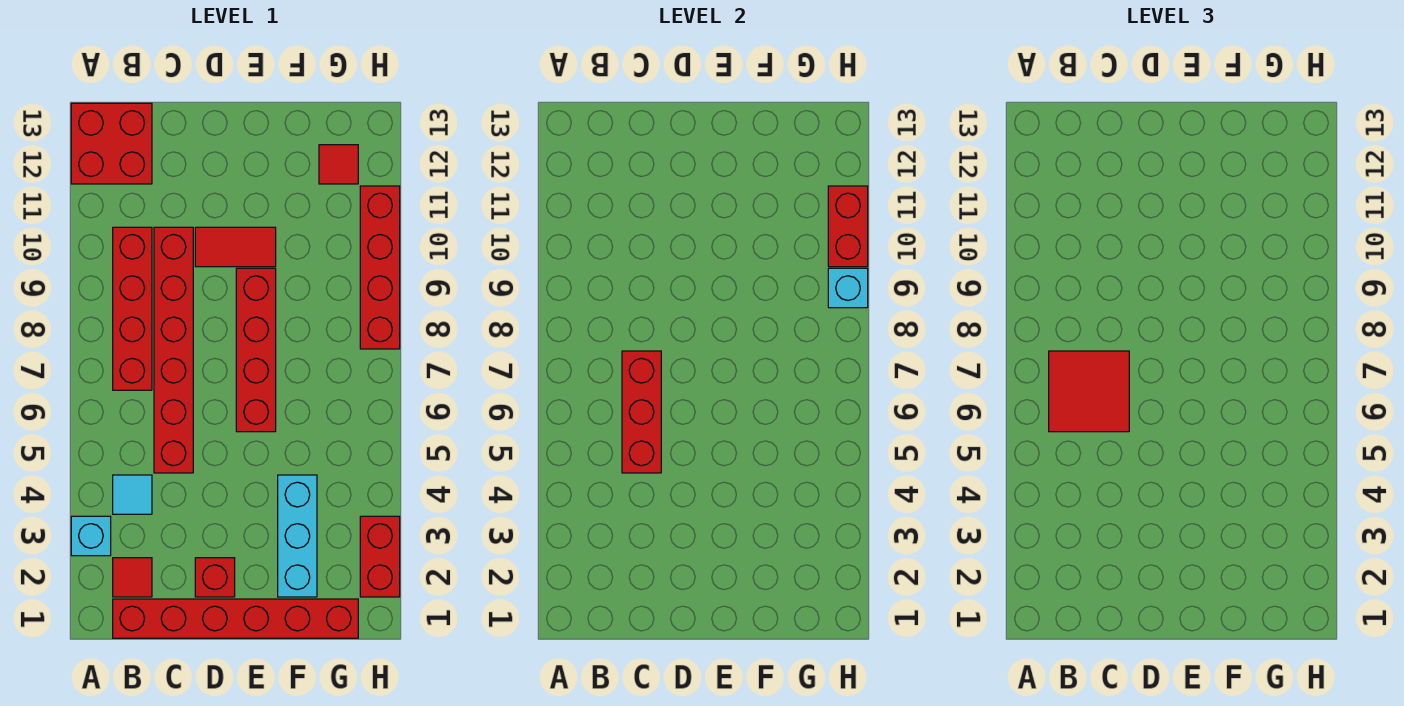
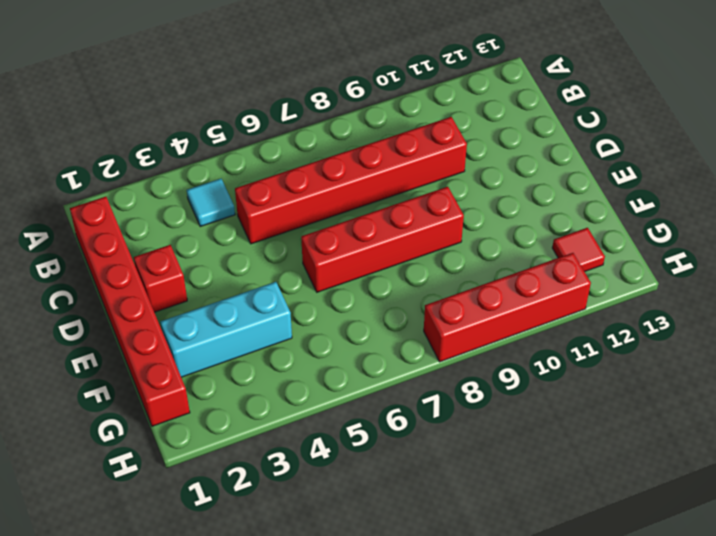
none -> cyan brick A3 level 1
none -> red brick A12:B13 level 1
none -> red tile B2 level 1

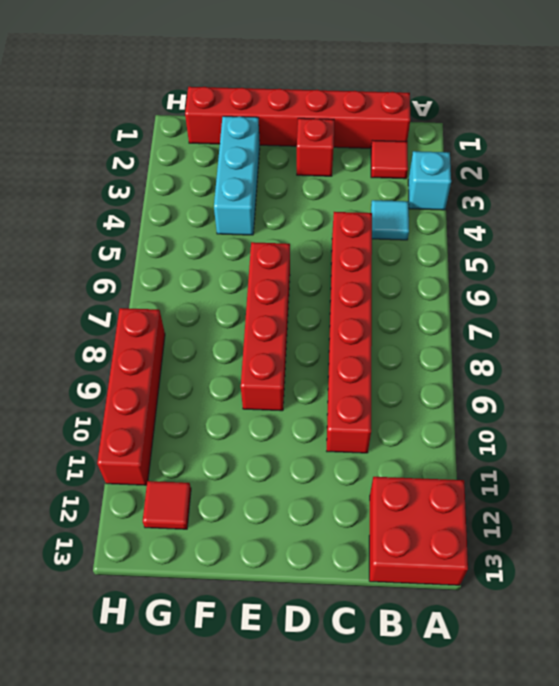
none -> red brick B7:B10 level 1
none -> red tile D10:E10 level 1
none -> red brick H2:H3 level 1

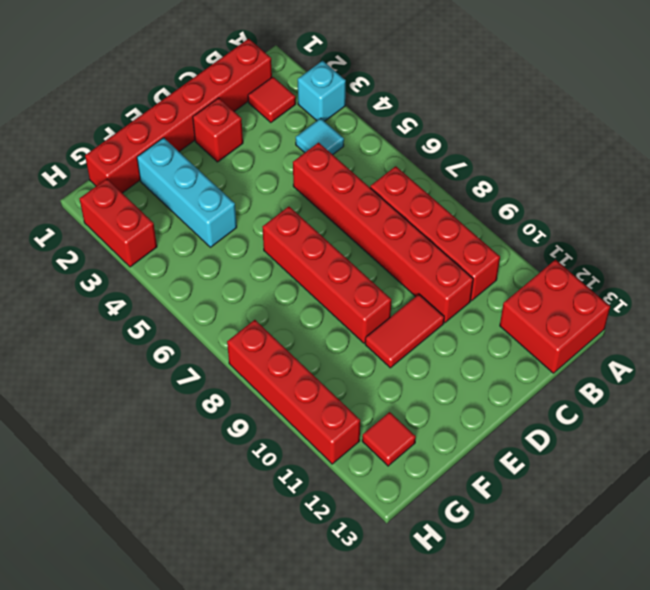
none -> red brick C5:C7 level 2
none -> cyan brick H9 level 2
none -> red brick H10:H11 level 2

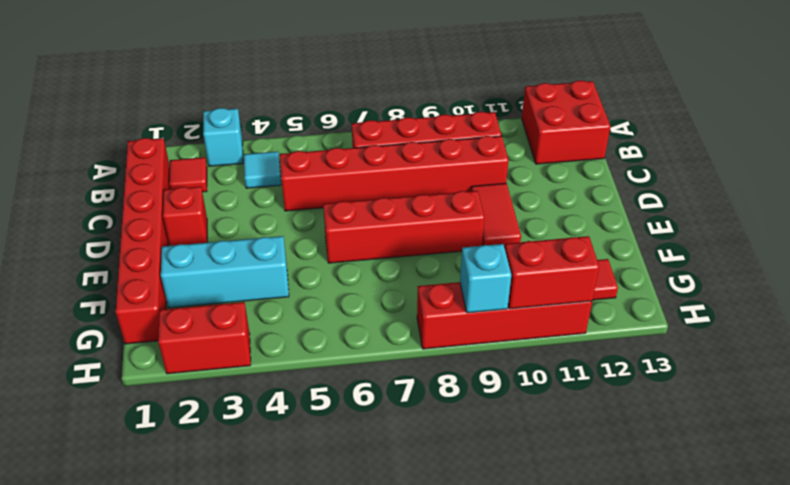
none -> red brick C5:C7 level 2
none -> red tile B6:C7 level 3

